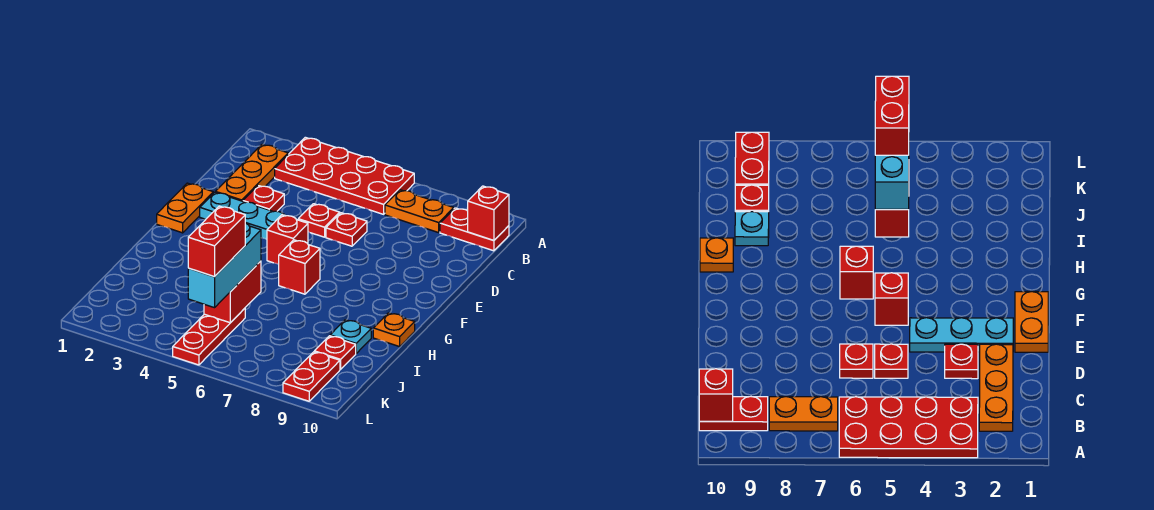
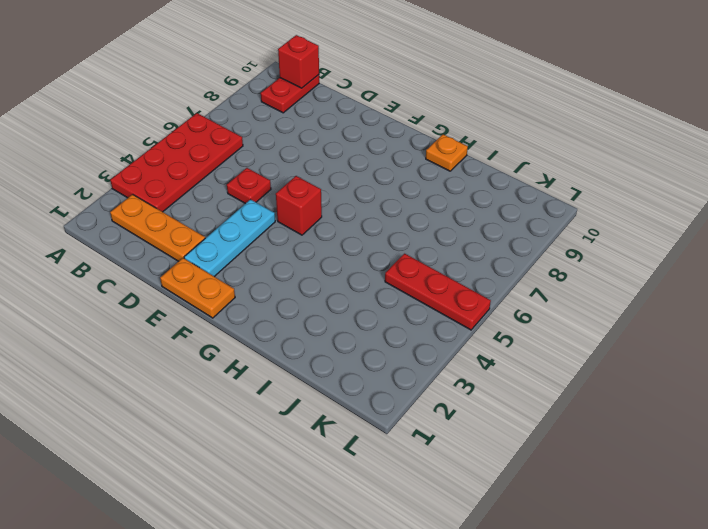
none -> orange plate B7:B8 level 1
none -> red plate D3 level 1
none -> red plate D6 level 1

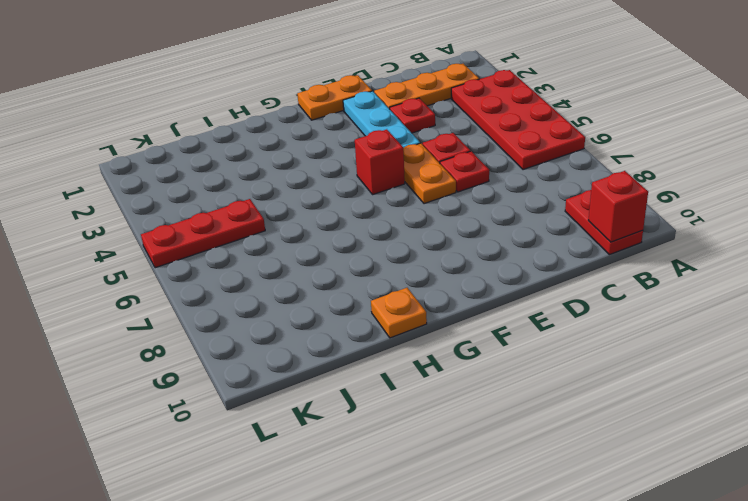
orange plate E5:E6 level 1 -> orange plate B7:B8 level 1
none -> red brick G6 level 1
none -> cyan plate I9 level 1
none -> red plate J9 level 1

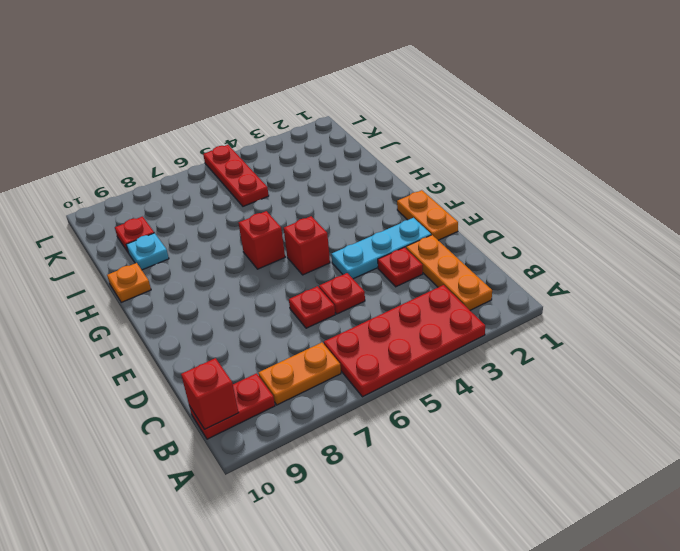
none -> red plate K9:L9 level 1
none -> red brick I5:J5 level 2
none -> cyan brick I5:K5 level 3

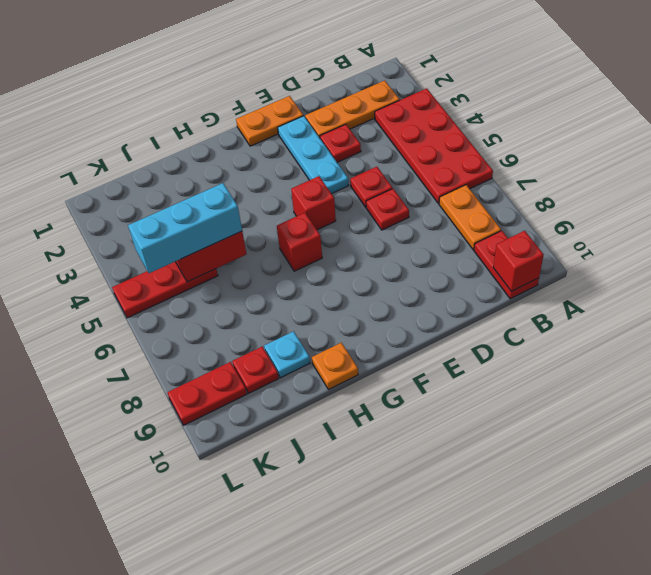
none -> red brick J5:K5 level 4

